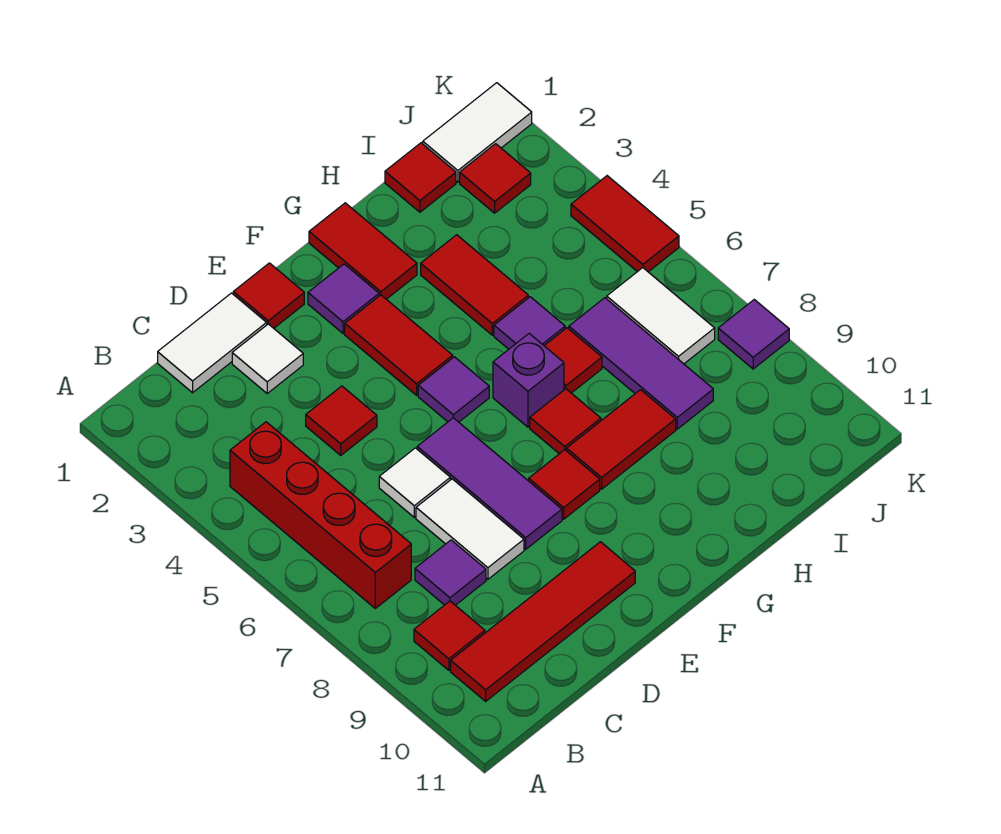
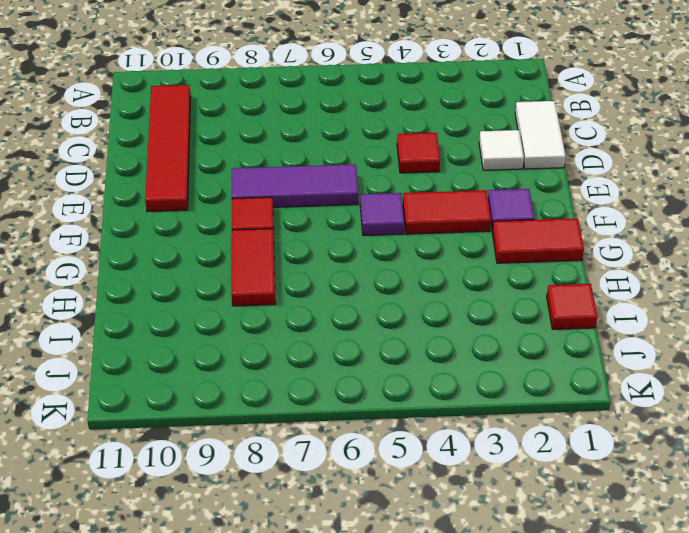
none -> red brick B4:B7 level 1
none -> red tile B9 level 1
none -> purple tile C8 level 1

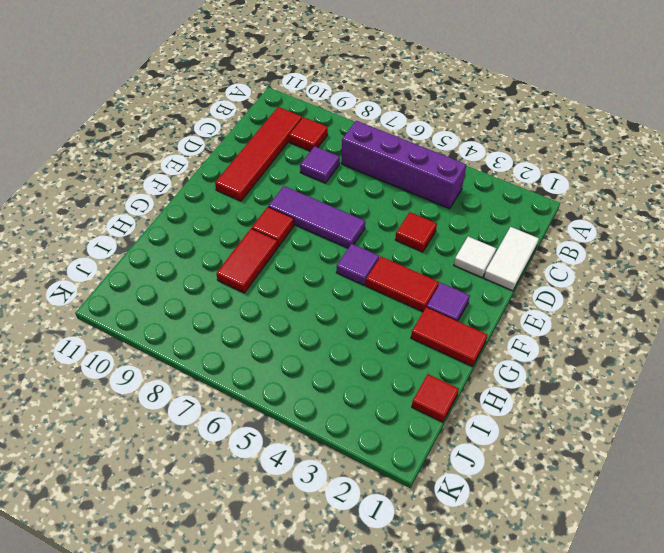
purple brick B4:B7 level 1 -> red brick B4:B7 level 1
none -> white tile D6 level 1
none -> white tile D7:D8 level 1
none -> red tile E1 level 1

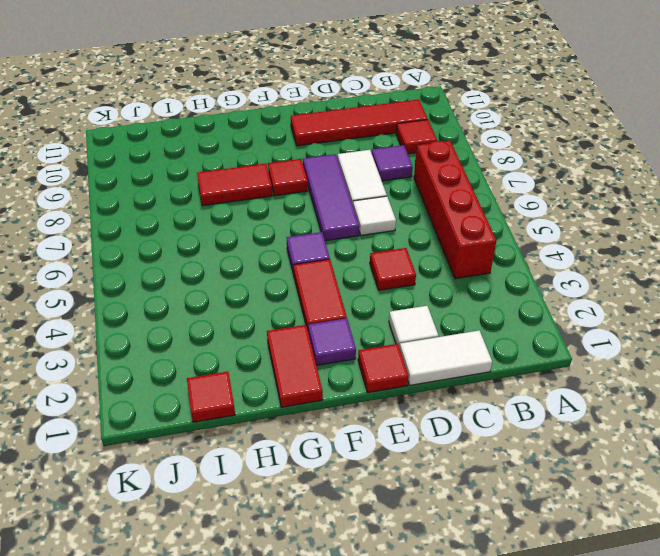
none -> purple brick G6 level 1
none -> red tile G7 level 1
none -> red tile H3:H4 level 1

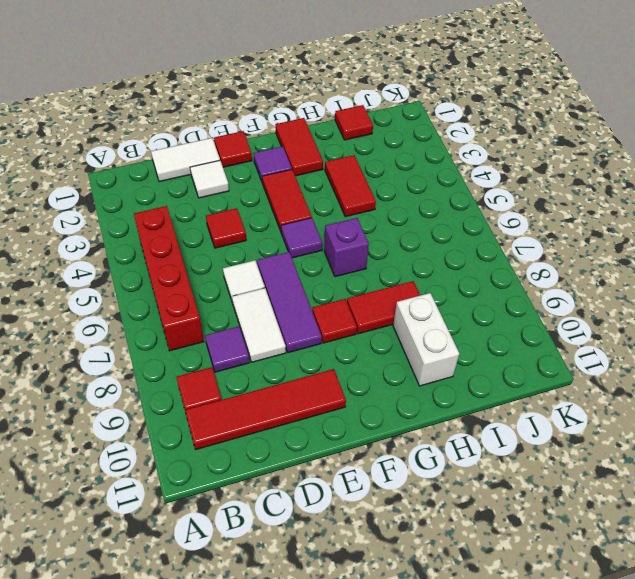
white brick H9:H10 level 1 -> none
none -> red tile G7 level 1
none -> purple tile H5 level 1
none -> red tile H6 level 1

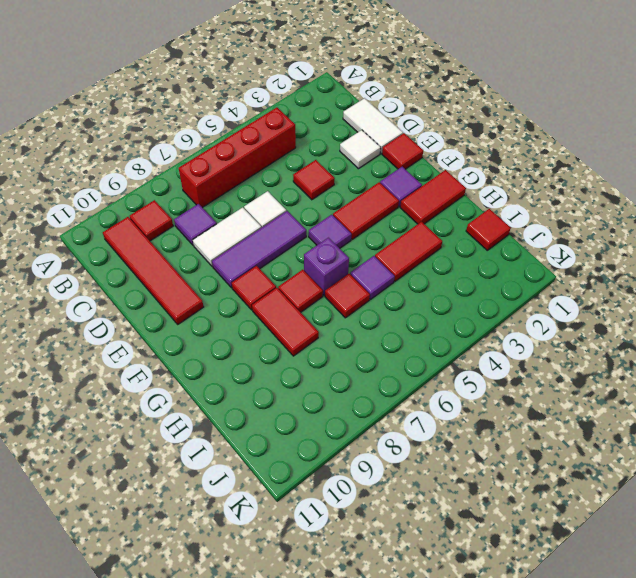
none -> purple tile I6:I8 level 1
none -> white tile J1:K1 level 1
none -> red tile J2 level 1

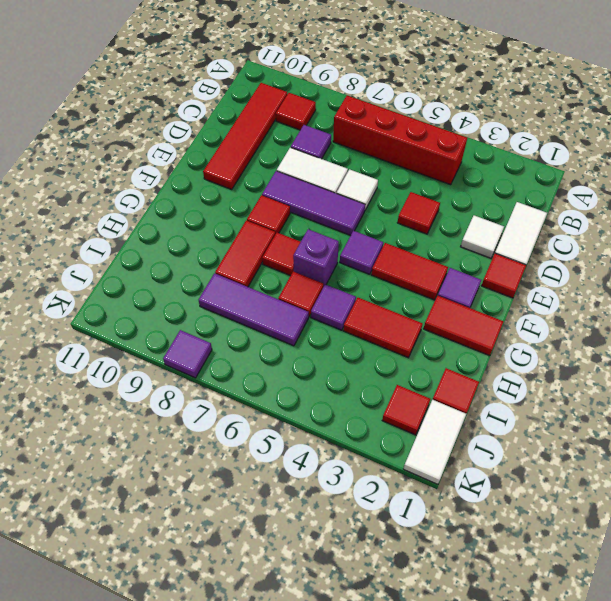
none -> white tile J6:J7 level 1
none -> red tile K4:K5 level 1

